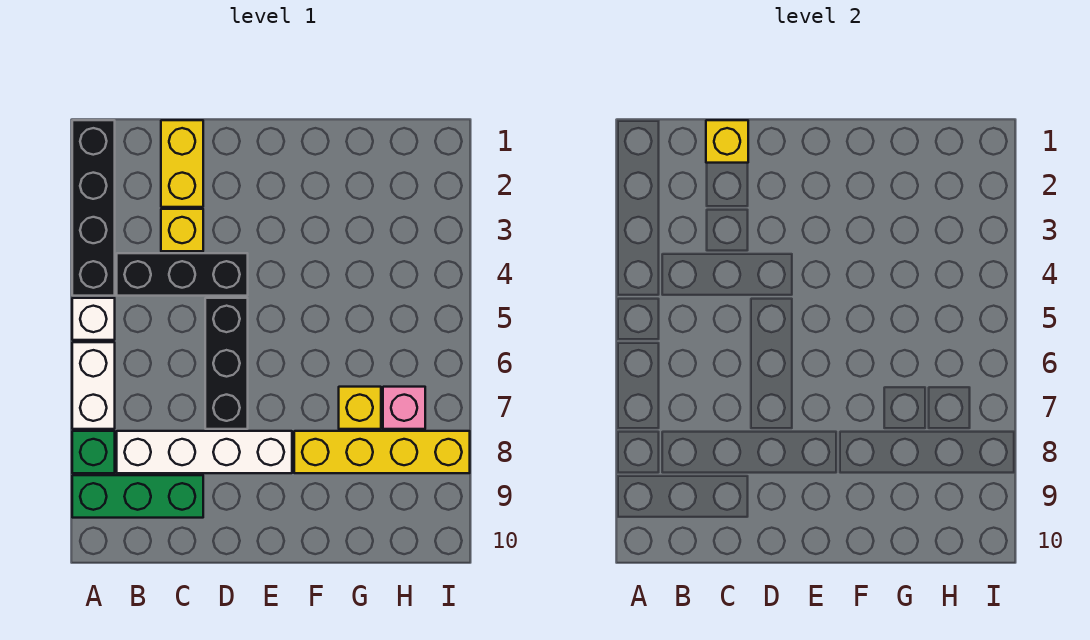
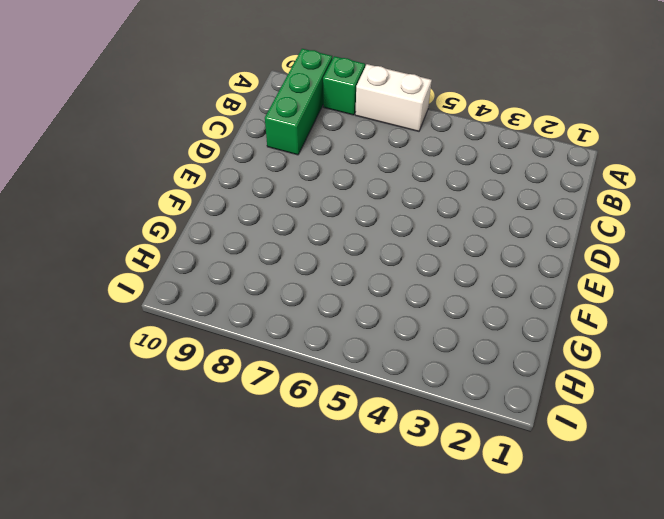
none -> black brick A1:A4 level 1
none -> white brick A5 level 1
none -> black brick B4:D4 level 1

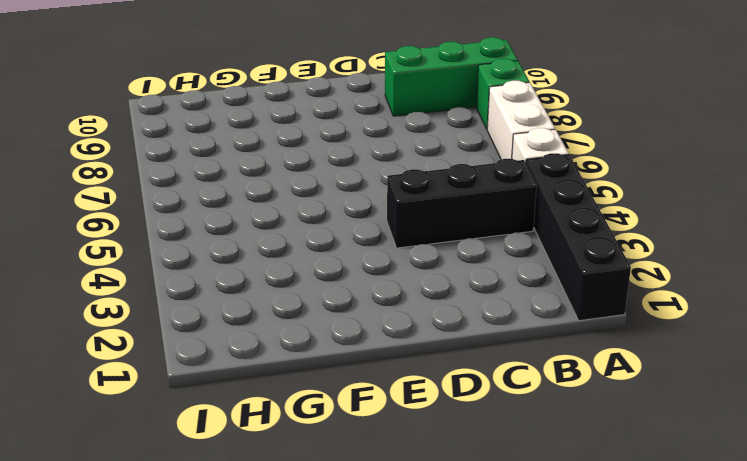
none -> white brick B8:E8 level 1
none -> yellow brick C1:C2 level 1
none -> yellow brick C3 level 1

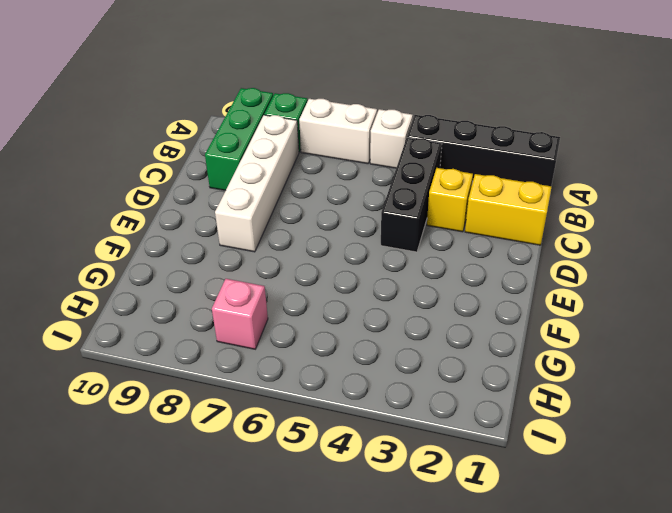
none -> black brick D5:D7 level 1
none -> yellow brick F8:I8 level 1
none -> yellow brick G7 level 1

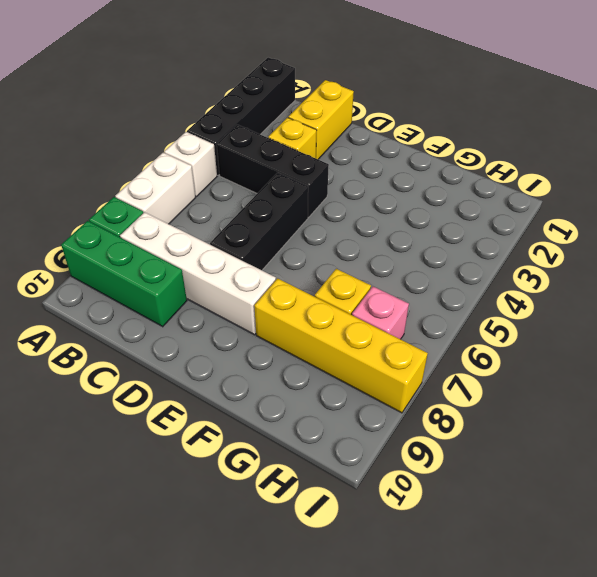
none -> yellow brick C1 level 2

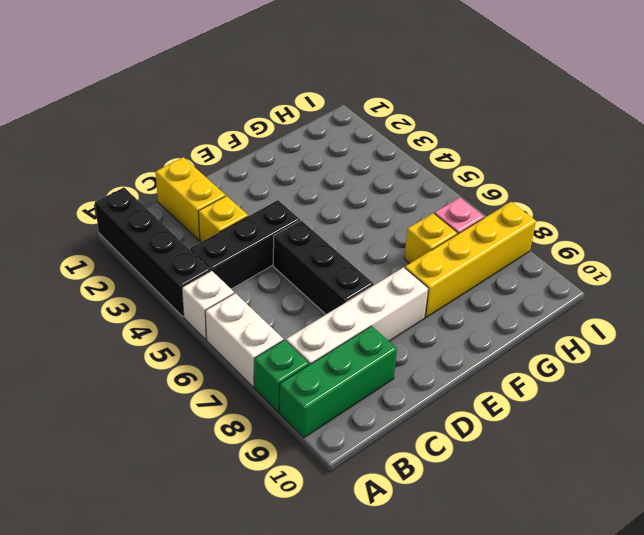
none -> yellow brick C1 level 2

